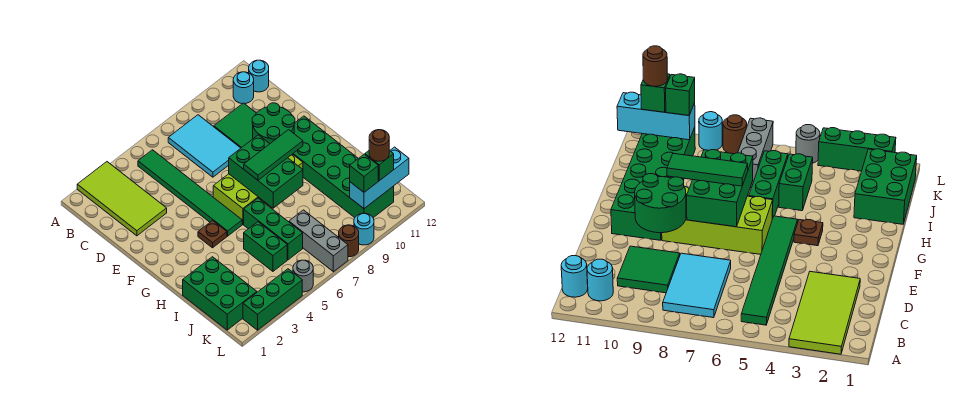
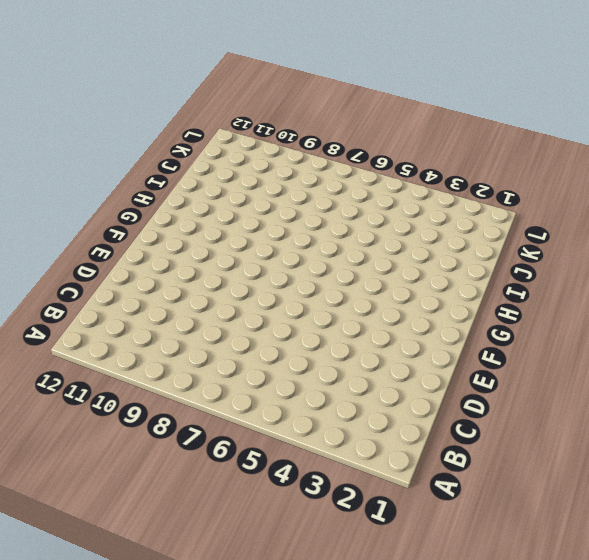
none -> lime tile A2:D3 level 1
none -> green tile B5:G5 level 1
none -> cyan tile B7:D8 level 1

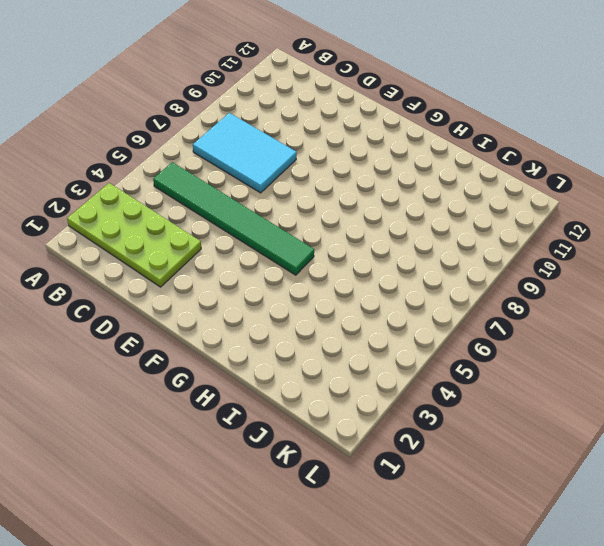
lime plate A2:D3 level 1 -> lime tile A2:D3 level 1
none -> cyan round brick B11 level 1
none -> cyan round brick B12 level 1
none -> green tile C9:D10 level 1

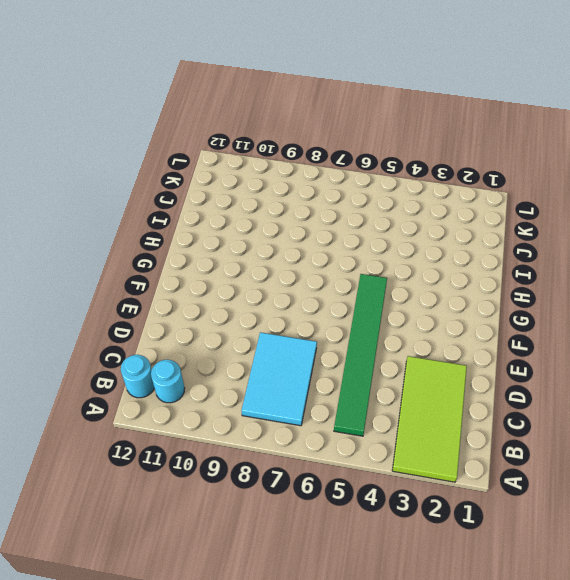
none -> green tile C9:D10 level 1
none -> lime brick F6:G9 level 1
none -> green brick F10:K11 level 1

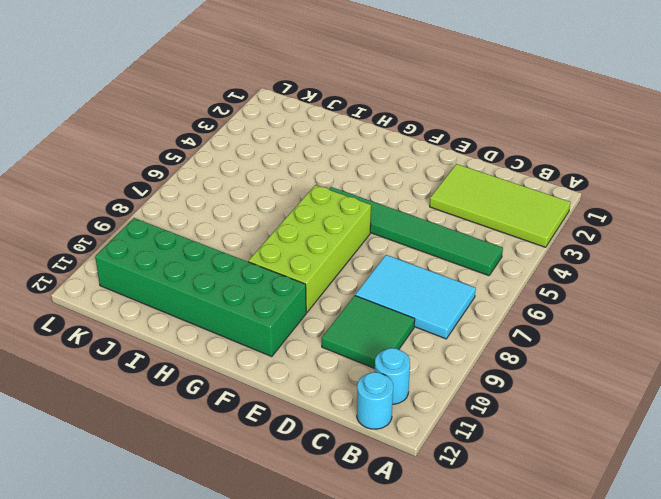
none -> brown plate G4 level 1
none -> green brick H6:J6 level 1
none -> green brick I1:K2 level 1

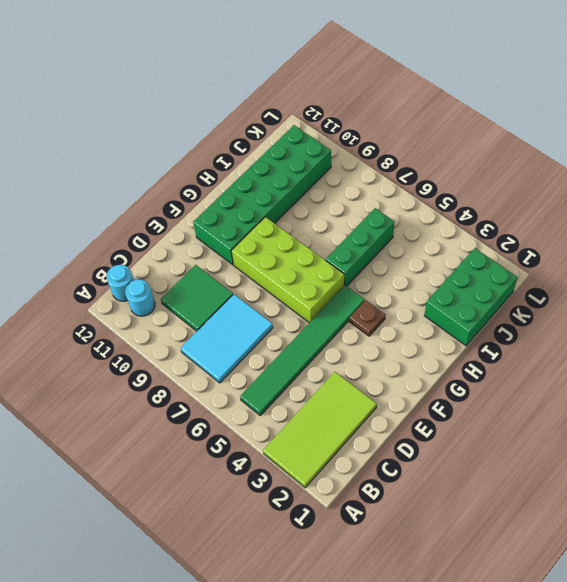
none -> green brick I5:J5 level 1
none -> grey brick J7:L7 level 1
none -> green brick L2:L4 level 1

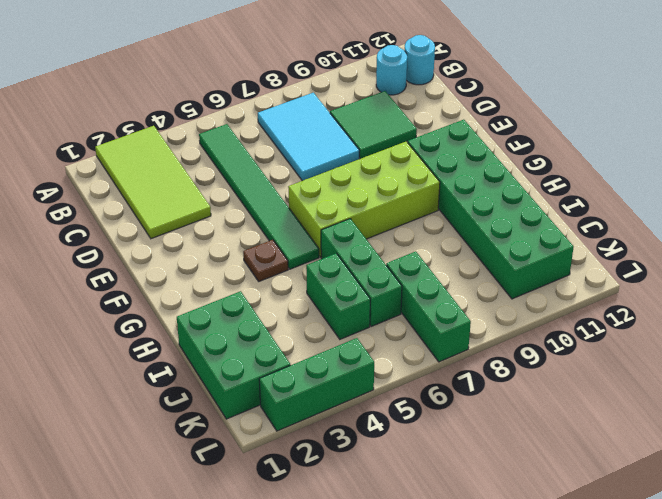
green brick J7:L7 level 1 -> grey brick J7:L7 level 1
none -> grey round brick L5 level 1
none -> brown round brick L8 level 1
none -> cyan round brick L9 level 1

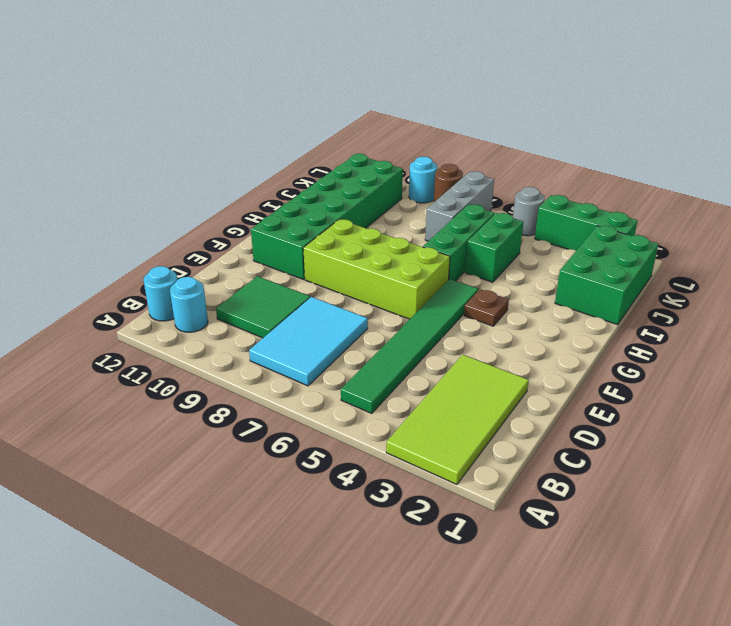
none -> green round brick E9:F10 level 2
none -> green brick F7:H8 level 2
none -> cyan brick K10:K12 level 2

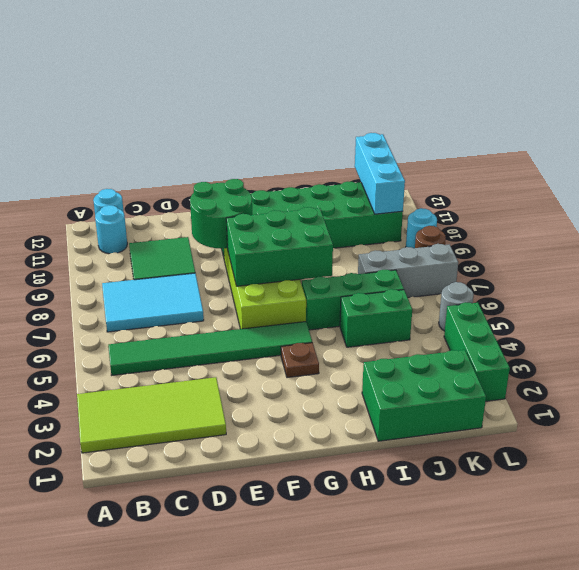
none -> green tile G7:G9 level 3
none -> green brick K10 level 3
none -> green brick K11 level 3

